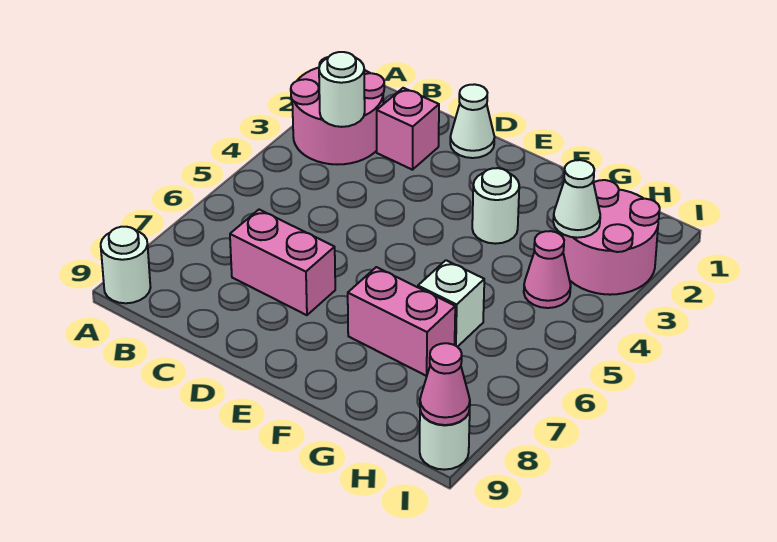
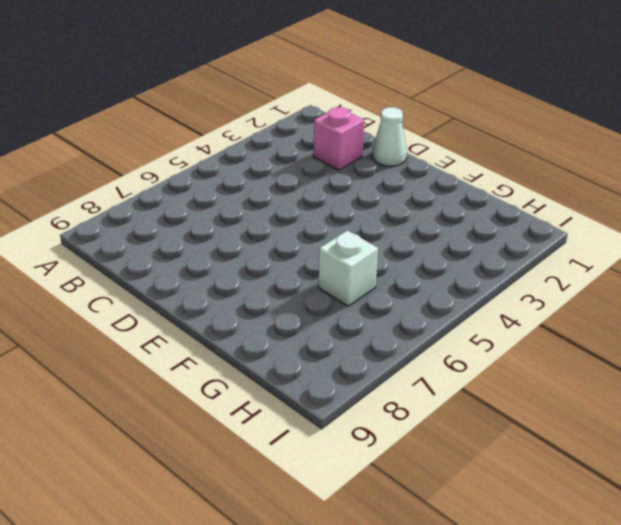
none -> pink round brick A2:B3 level 1
none -> white round brick A9 level 1
none -> pink brick C7:D7 level 1

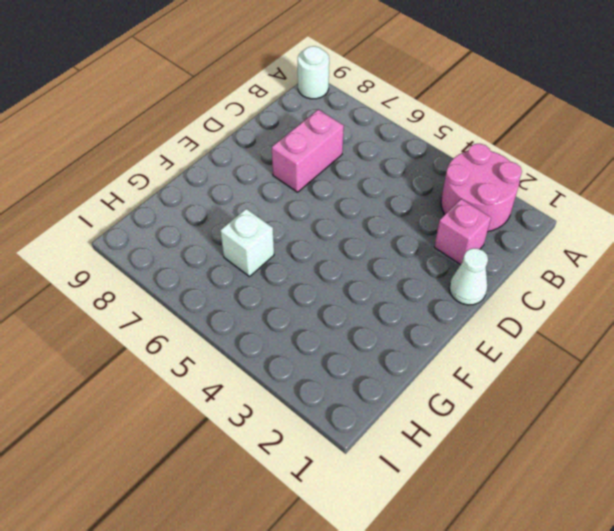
none -> white round brick F3 level 1
none -> pink brick F7:G7 level 1
none -> pink round brick H2:I3 level 1

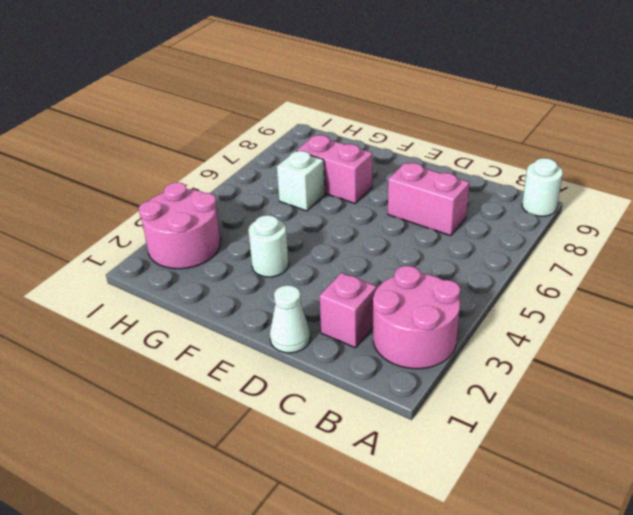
none -> pink cone H4 level 1
none -> white round brick I9 level 1
none -> white round brick B3 level 2

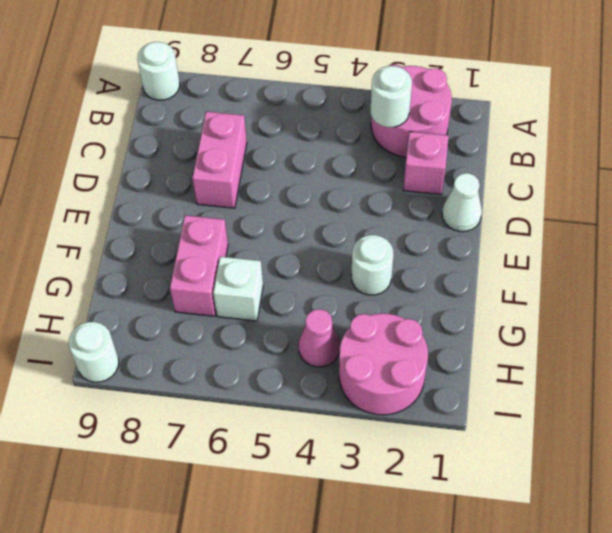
none -> white cone H3 level 2
none -> pink cone I9 level 2

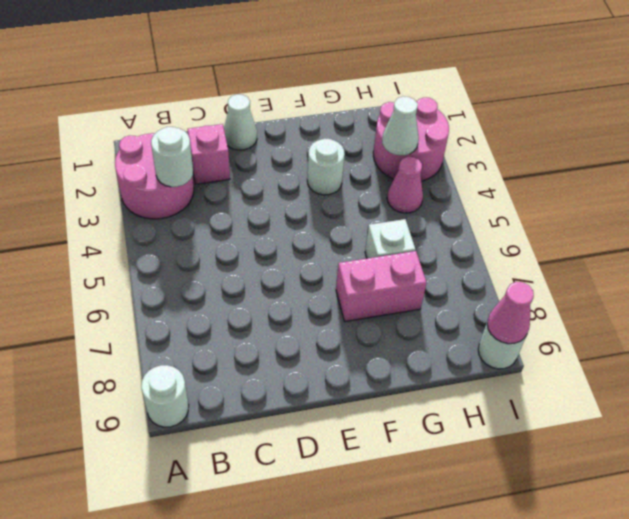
none -> pink brick C7:D7 level 1

